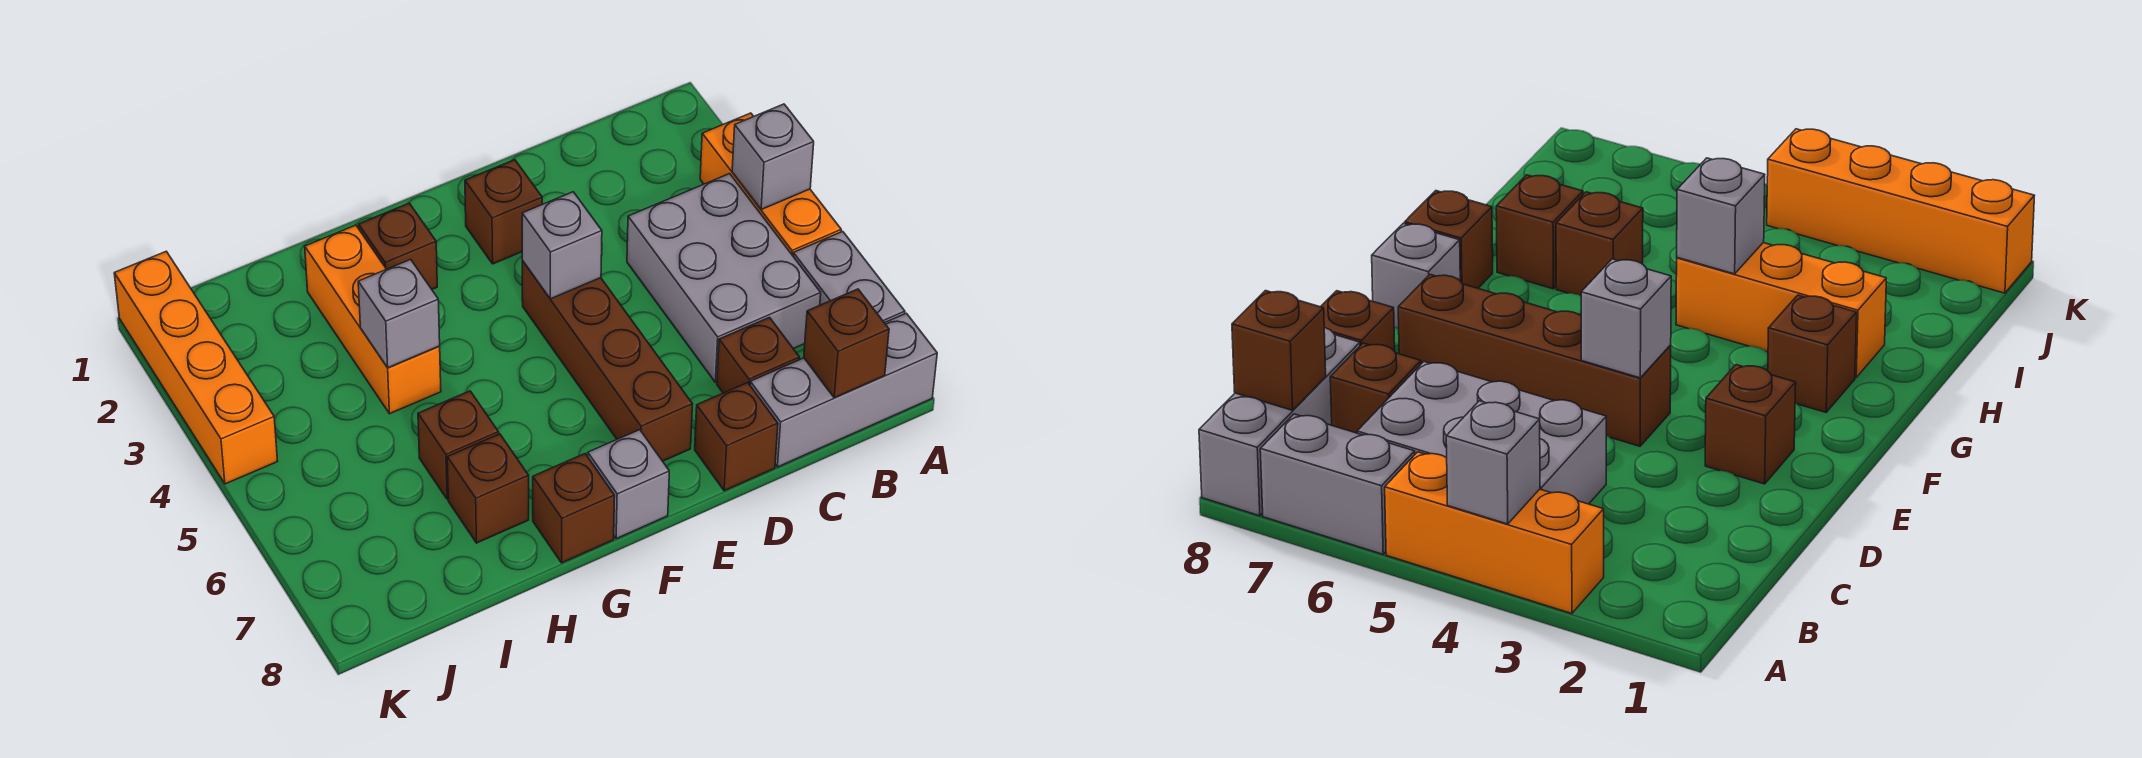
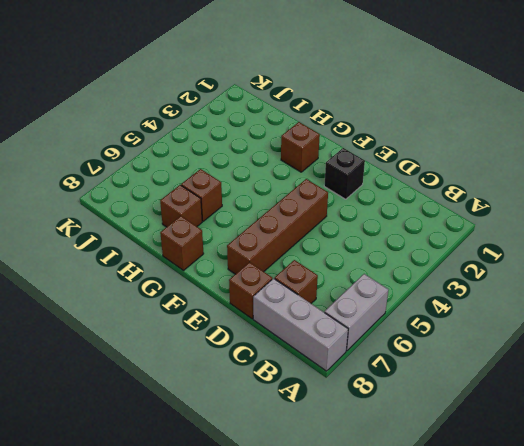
black brick E2 level 1 -> brown brick E2 level 1
none -> orange brick A3:A5 level 1
none -> grey brick B4:C6 level 1
none -> grey brick F8 level 1

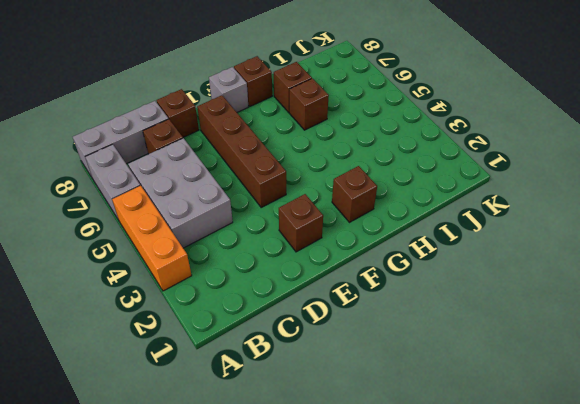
none -> orange brick H2:H4 level 1
none -> orange brick K1:K4 level 1
none -> grey brick A4 level 2

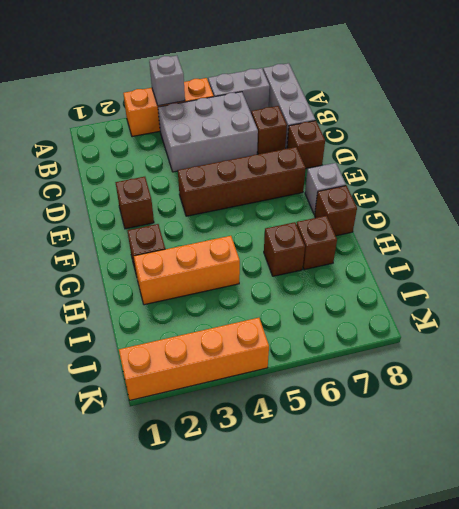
none -> brown brick B8 level 2
none -> grey brick E4 level 2
none -> grey brick H4 level 2

